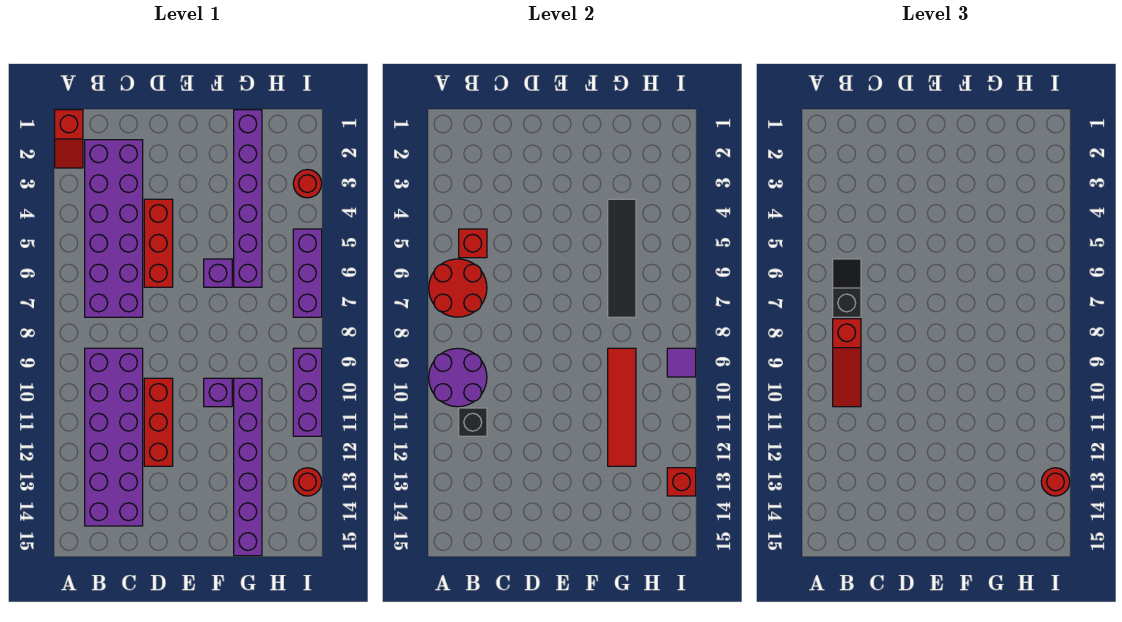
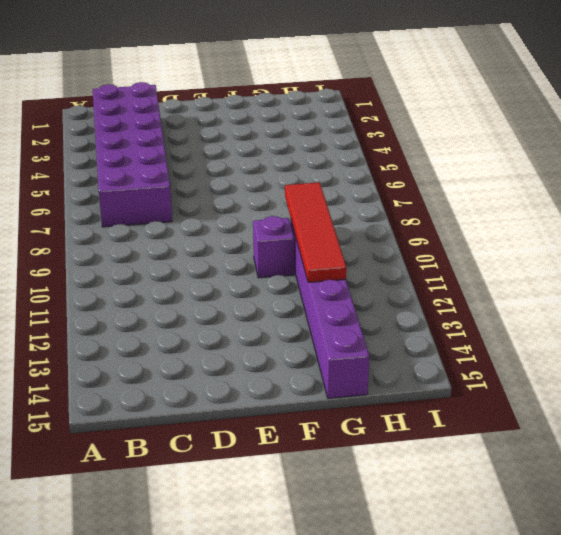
none -> red slope A1:A2 level 1 top 1
none -> purple brick B9:C14 level 1
none -> red brick D4:D6 level 1

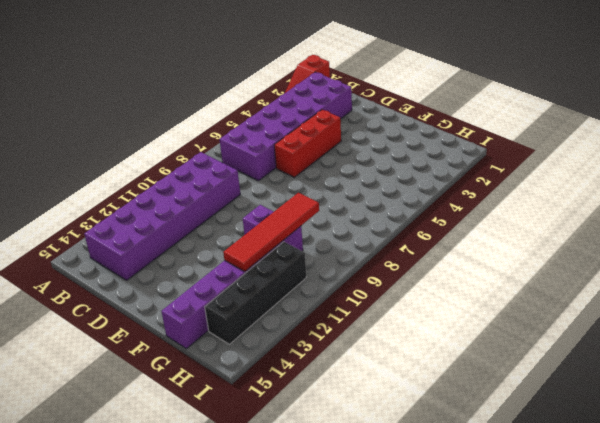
black brick H11:H14 level 1 -> none
none -> red brick D10:D12 level 1
none -> purple brick F6 level 1
none -> purple brick G1:G6 level 1

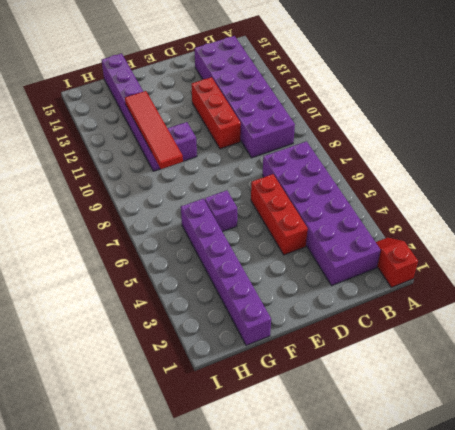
none -> red round brick I3 level 1
none -> purple brick I5:I7 level 1
none -> purple brick I9:I11 level 1

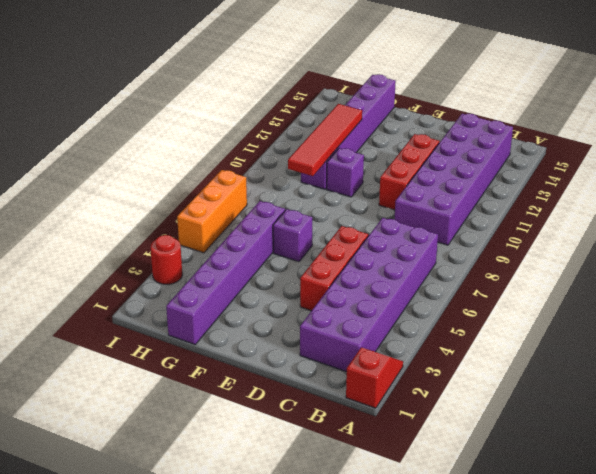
orange brick I5:I7 level 1 -> purple brick I5:I7 level 1
none -> purple brick I9:I11 level 1
none -> red round brick I13 level 1
none -> red round brick A6:B7 level 2

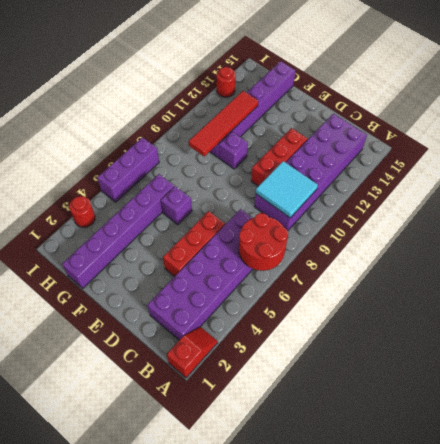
cyan tile B9:C10 level 2 -> purple round brick A9:B10 level 2
none -> purple brick I9:I11 level 1
none -> red brick B5 level 2
none -> black brick B11 level 2

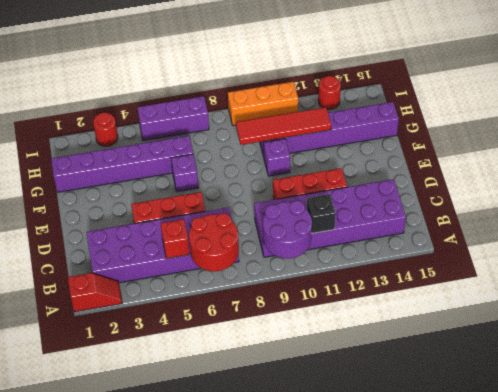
orange brick I9:I11 level 1 -> purple brick I9:I11 level 1
none -> black tile G4:G7 level 2
none -> purple tile I9 level 2
none -> red brick I13 level 2

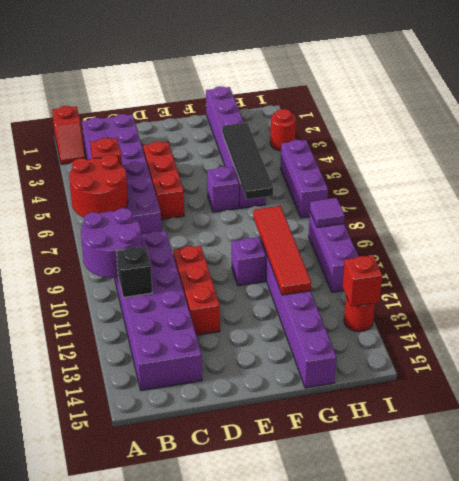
none -> black slope B6:B7 level 3 top 7
none -> red slope B8:B10 level 3 top 8
none -> red round brick I13 level 3

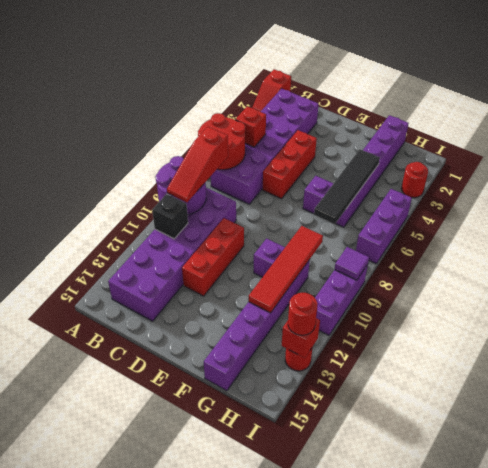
none -> black slope B6:B7 level 3 top 7

